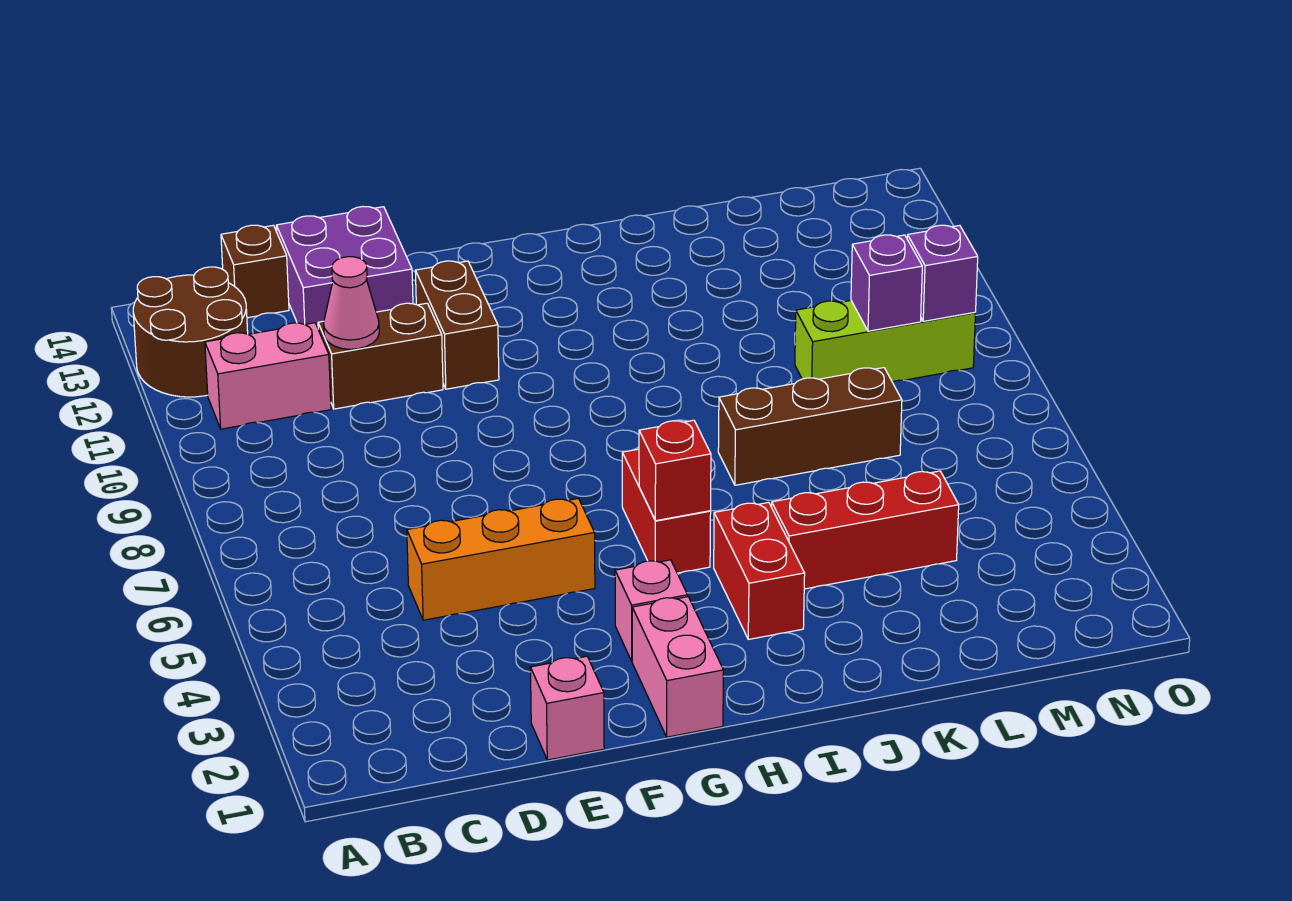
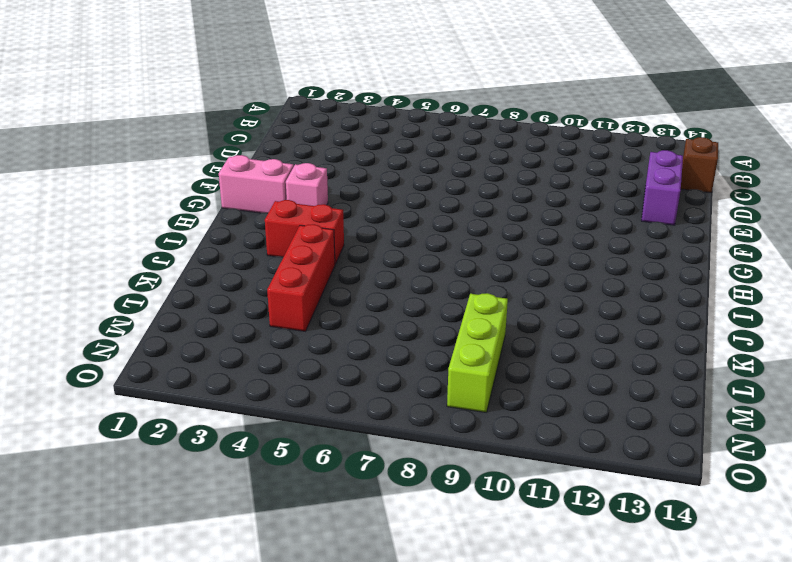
purple brick D13:E13 level 1 -> purple brick D13:E14 level 1
none -> brown round brick A12:B13 level 1
none -> pink brick B11:C11 level 1
none -> orange brick D5:F5 level 1

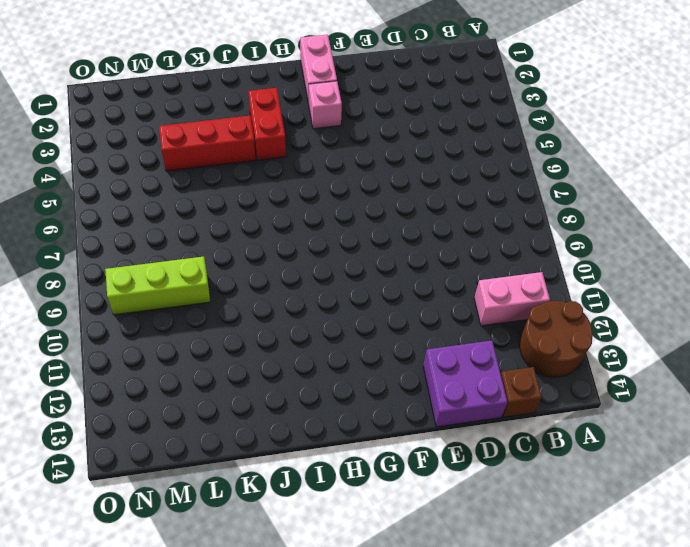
none -> orange brick D5:F5 level 1
none -> brown brick D11:E11 level 1
none -> pink brick E1 level 1

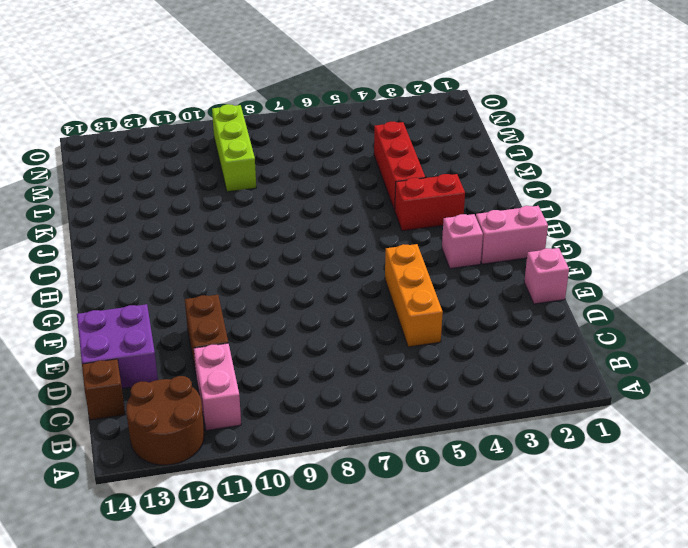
none -> brown brick F11:F12 level 1
none -> red brick H5:H6 level 1
none -> brown brick J7:L7 level 1

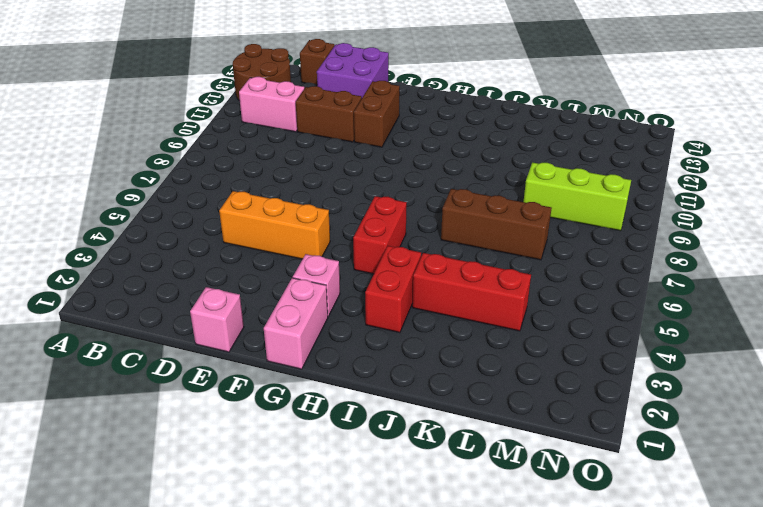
none -> pink cone D11 level 2
none -> red brick H5 level 2
none -> purple brick M9 level 2

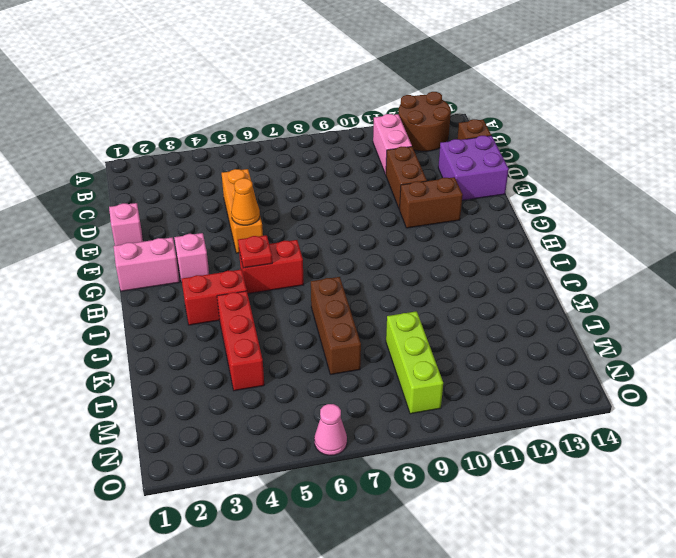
orange cone F5 level 2 -> none
red plate H5 level 2 -> red brick H5 level 2
pink cone O6 level 1 -> pink cone D11 level 2
none -> purple brick M9 level 2
none -> purple brick N9 level 2

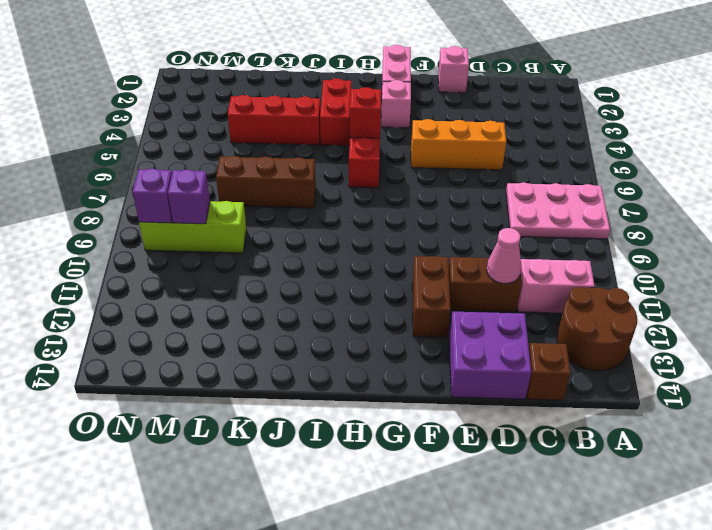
pink plate A7:C8 level 1 -> none

